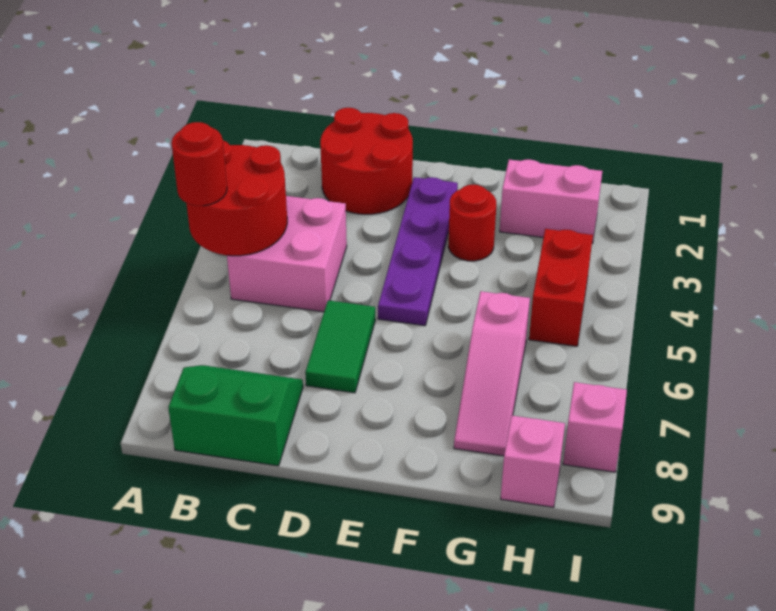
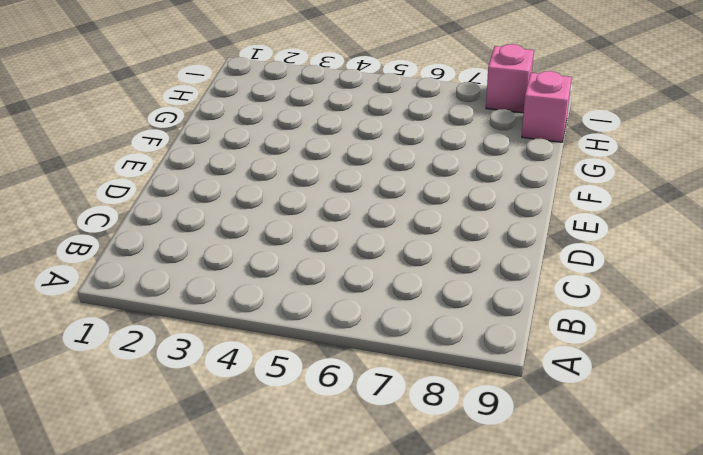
none -> pink brick B4:C5 level 1
none -> green slope B8:C9 level 1 top 9
none -> red round brick C1:D2 level 1

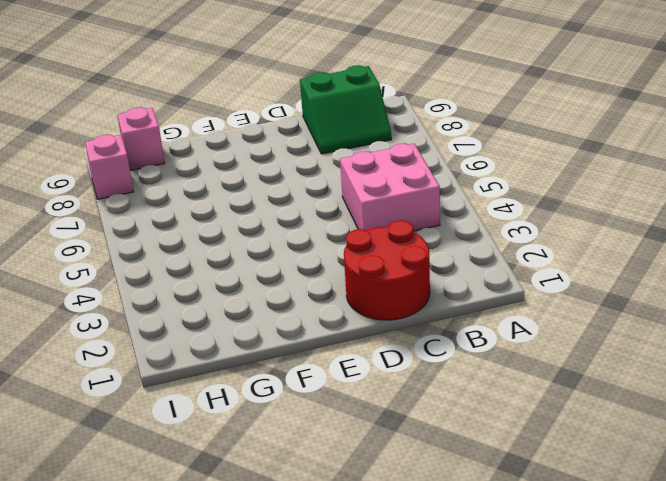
none -> green tile D6:D7 level 1
none -> purple plate E2:E5 level 1
none -> red round brick F3 level 1

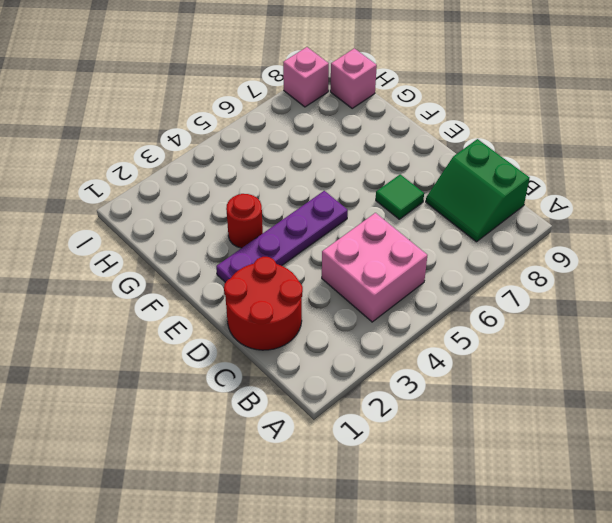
green tile D7 level 1 -> green tile D6:D7 level 1
none -> pink brick G2:H2 level 1
none -> pink slope G6:G8 level 1 top 6
none -> red brick H4:H5 level 1

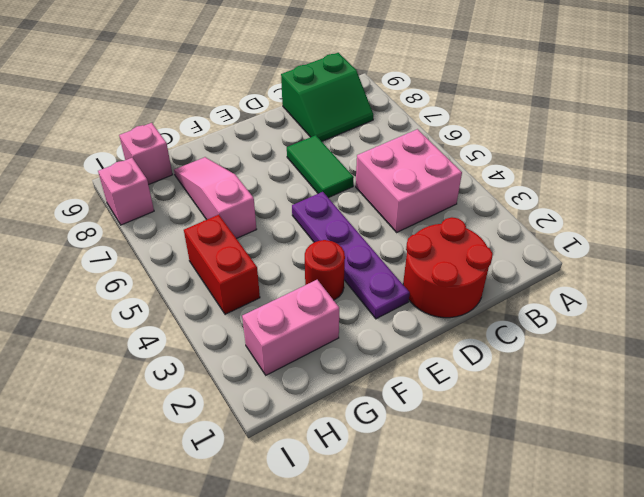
none -> red round brick A4:B5 level 2
none -> red round brick A5 level 3

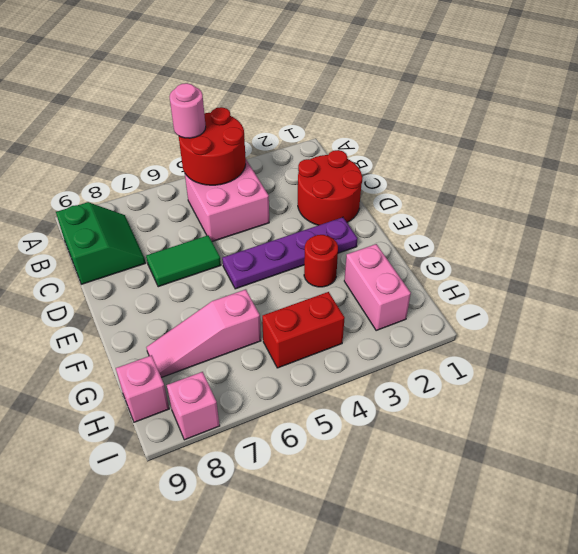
pink round brick A5 level 3 -> red round brick A5 level 3

